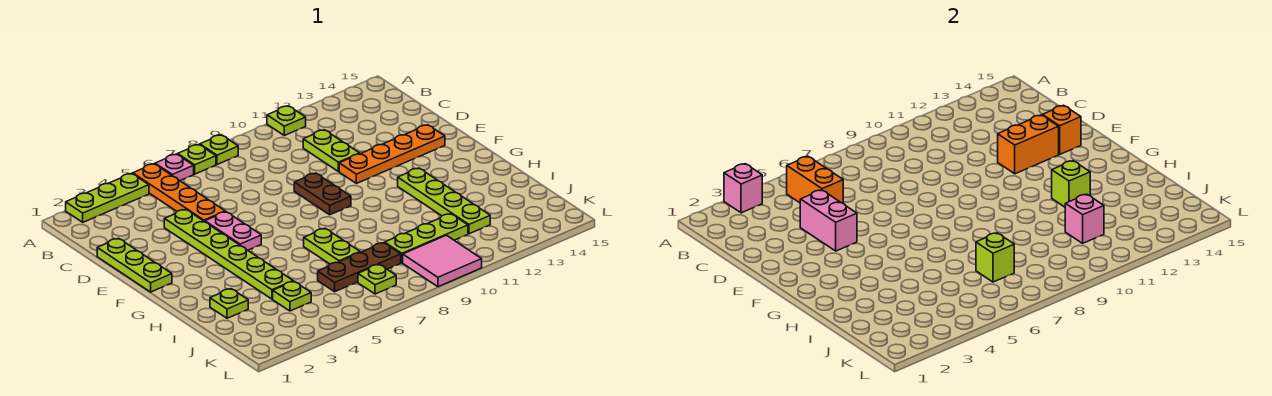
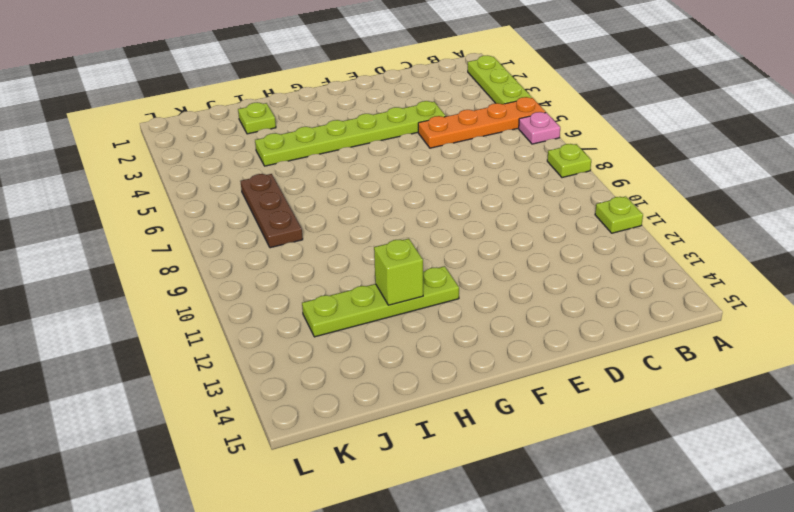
none -> lime plate A7 level 1
none -> lime plate C11:D11 level 1
none -> lime plate D1:F1 level 1

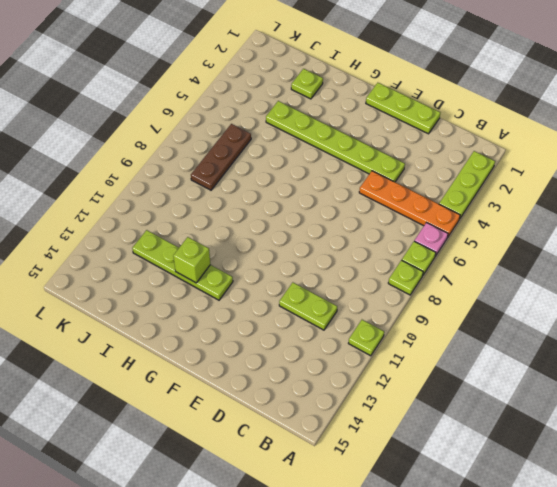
none -> pink plate E5:F5 level 1
none -> brown plate E9:F9 level 1
none -> orange plate E11:E14 level 1

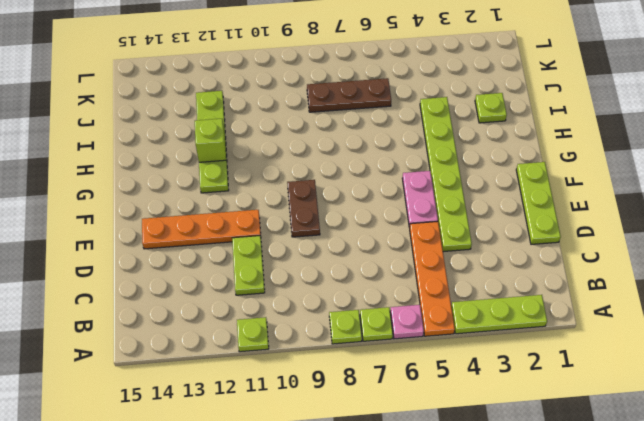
none -> lime plate H7:I7 level 1
none -> lime plate J4 level 1
none -> lime plate J9:J11 level 1

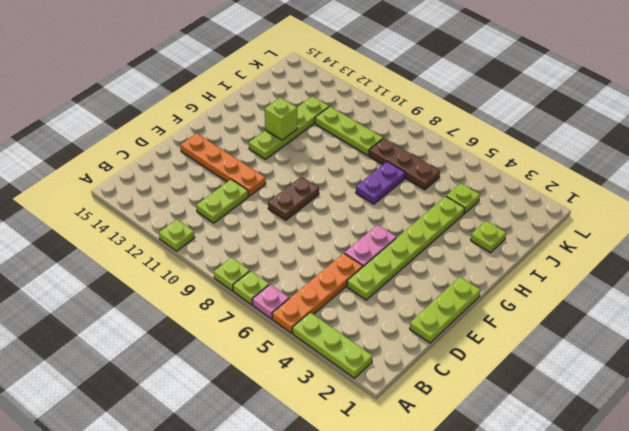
purple plate H7:I7 level 1 -> lime plate H7:I7 level 1
none -> lime plate K7 level 1
none -> pink tile K9:L10 level 1
none -> pink brick A3 level 2

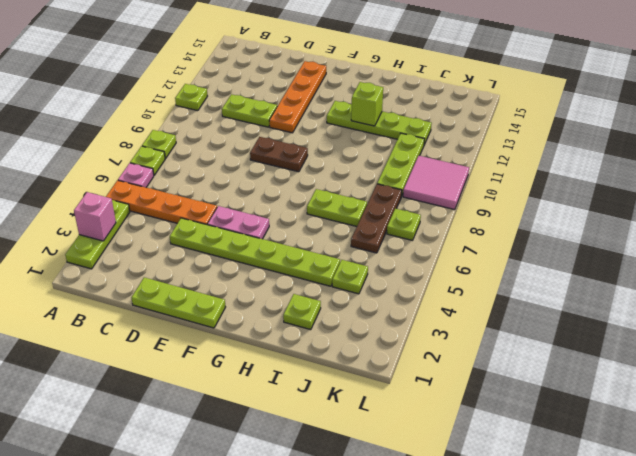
none -> orange brick B5:C5 level 2
none -> pink brick D4:E4 level 2
none -> orange brick E12:E13 level 2

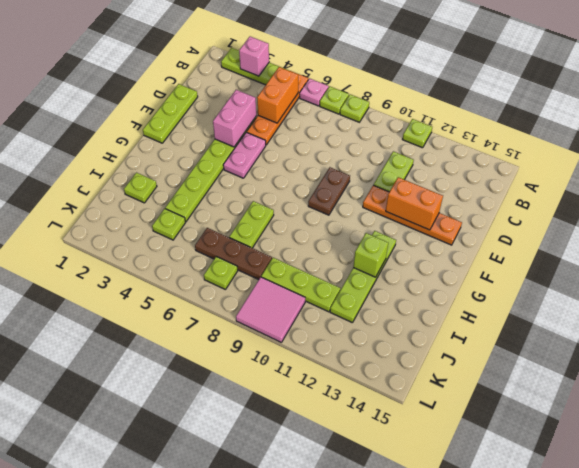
none -> orange brick E14 level 2
none -> lime brick J7 level 2
none -> pink brick J11 level 2

